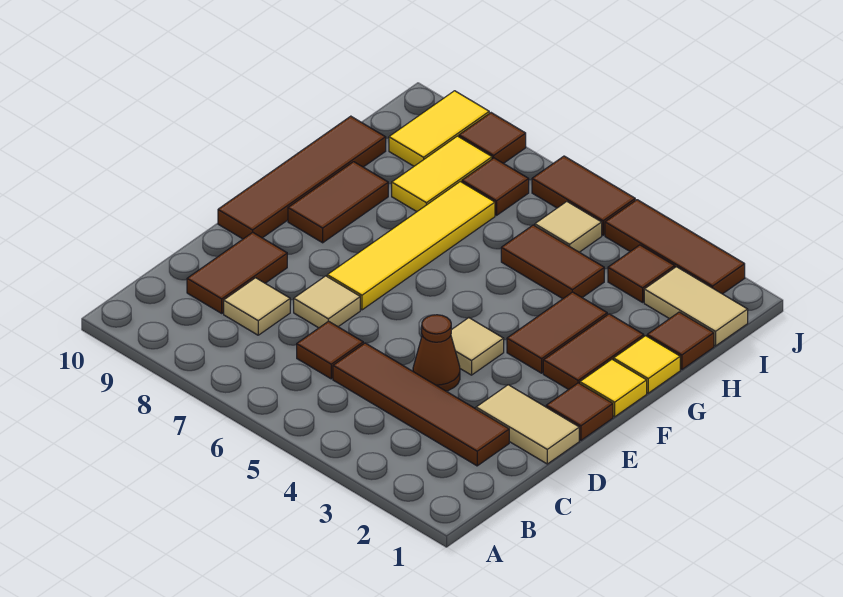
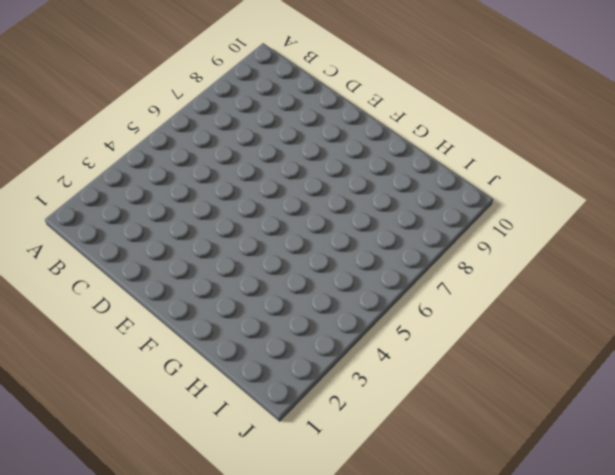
none -> brown tile C2:C5 level 1
none -> brown tile C6 level 1
none -> tan tile C8 level 1

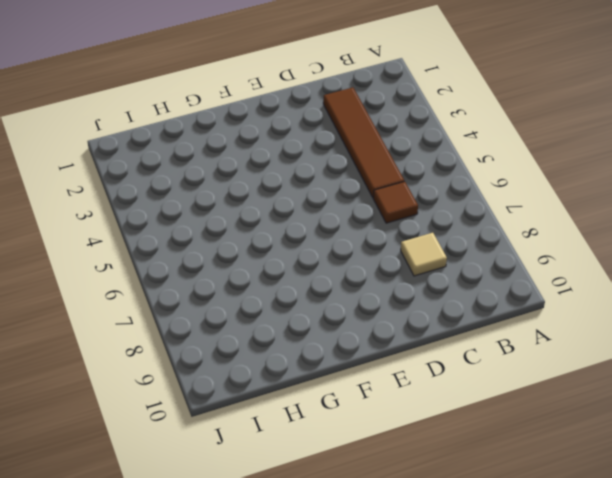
none -> brown tile C9:D9 level 1
none -> tan tile D1:D2 level 1
none -> brown cone D4 level 1

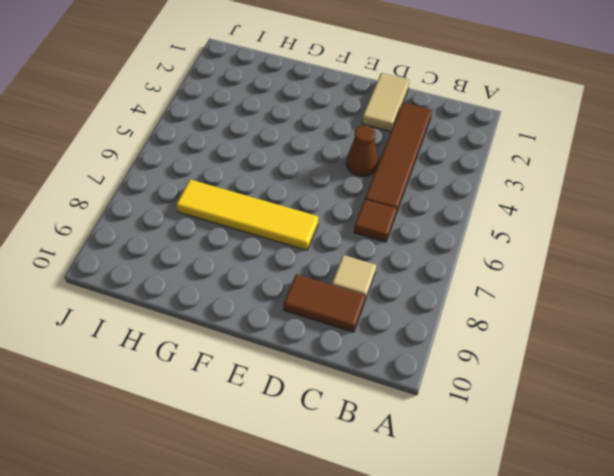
none -> tan tile D7 level 1
none -> brown tile E1 level 1
none -> tan tile E4 level 1

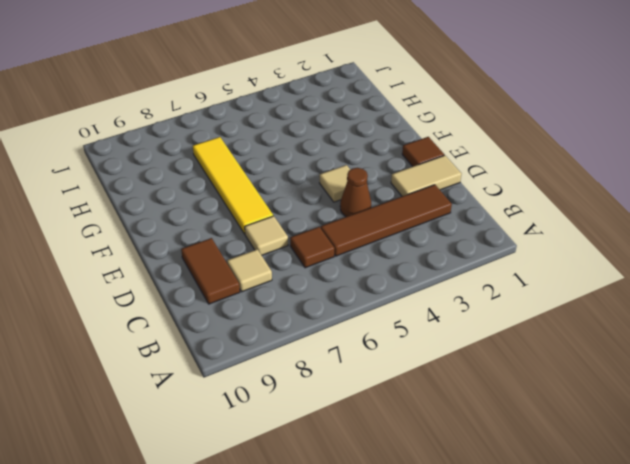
none -> brown tile E10:H10 level 1
none -> yellow tile F1 level 1
none -> brown tile F2:G2 level 1

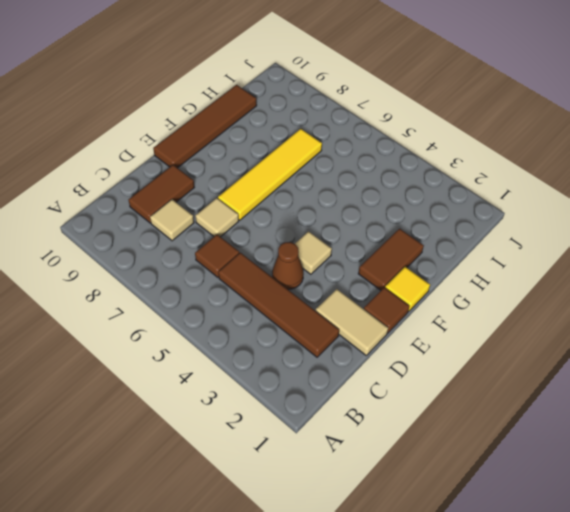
none -> brown tile F3:G3 level 1
none -> brown tile F9:G9 level 1
none -> yellow tile G1 level 1

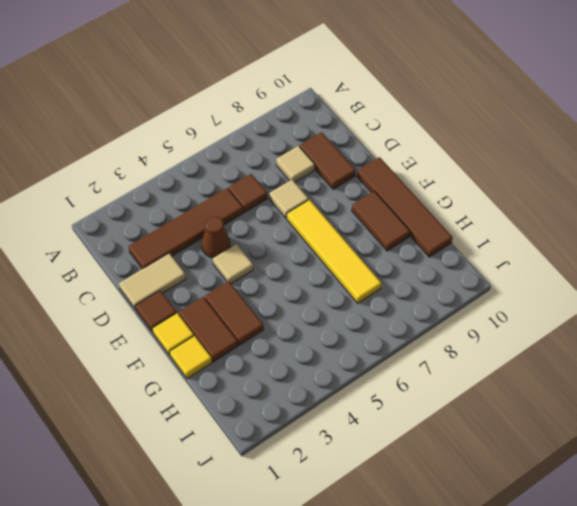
none -> brown tile H1 level 1
none -> brown tile H4:H5 level 1
none -> yellow tile H8:I8 level 1

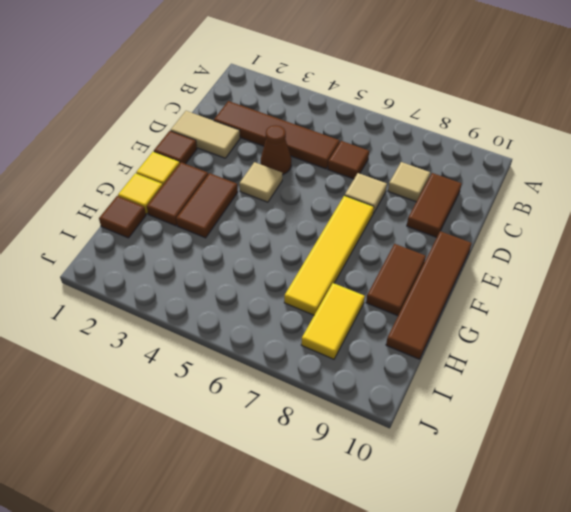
none -> brown tile H4:H5 level 1
none -> tan tile I1:I2 level 1
none -> brown tile I3 level 1

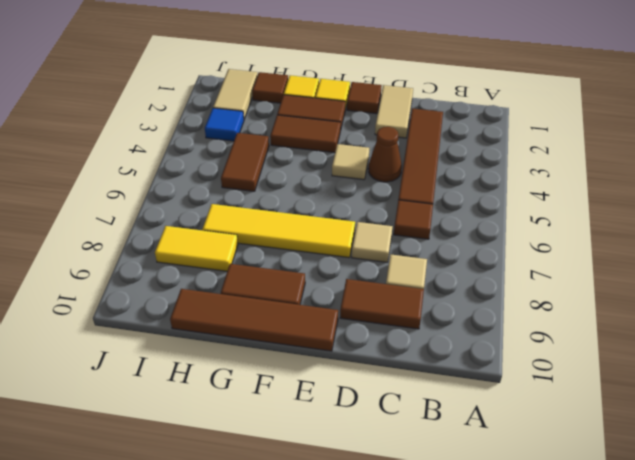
blue tile I3 level 1 -> brown tile I3 level 1
none -> tan tile I5 level 1
none -> brown tile I7 level 1
none -> yellow tile I9:J9 level 1

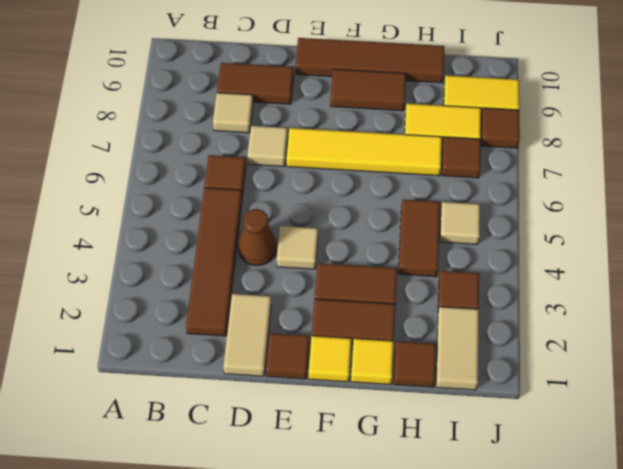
none -> brown tile J2:J4 level 1
none -> brown tile J5:J6 level 1

